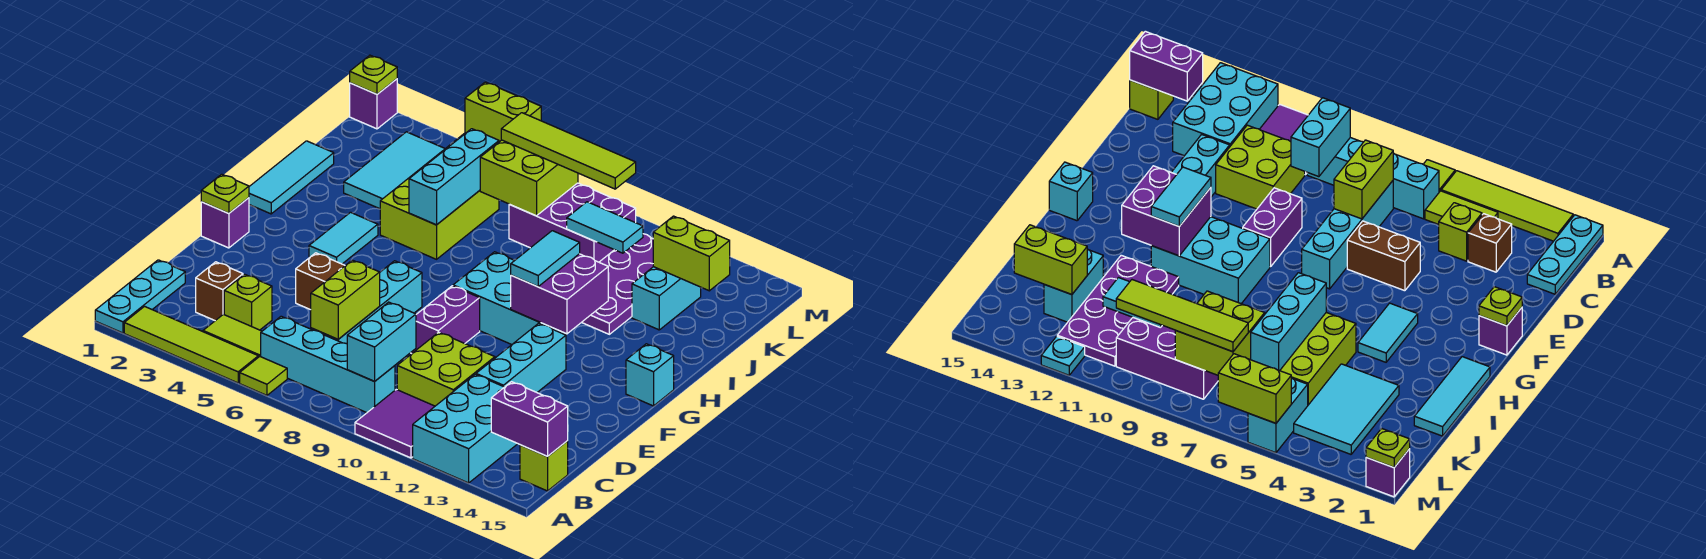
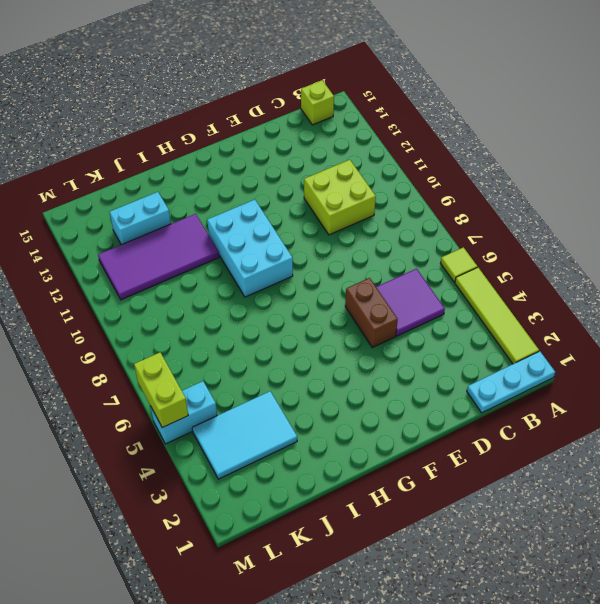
purple tile C5:D6 level 1 -> purple tile A10:B11 level 1
purple tile I11:L12 level 1 -> purple plate I11:L12 level 1
none -> cyan brick A12:C13 level 1
none -> lime tile B4:B5 level 1
none -> cyan brick B6:B9 level 1
none -> brown brick C3 level 1

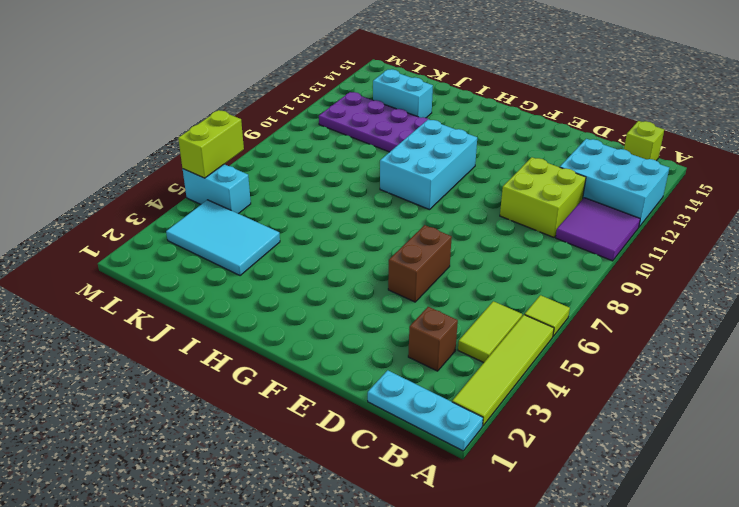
none -> cyan brick B6:B9 level 1
none -> lime brick C4 level 1
none -> cyan brick C7:F7 level 1
none -> cyan brick D12:F12 level 1

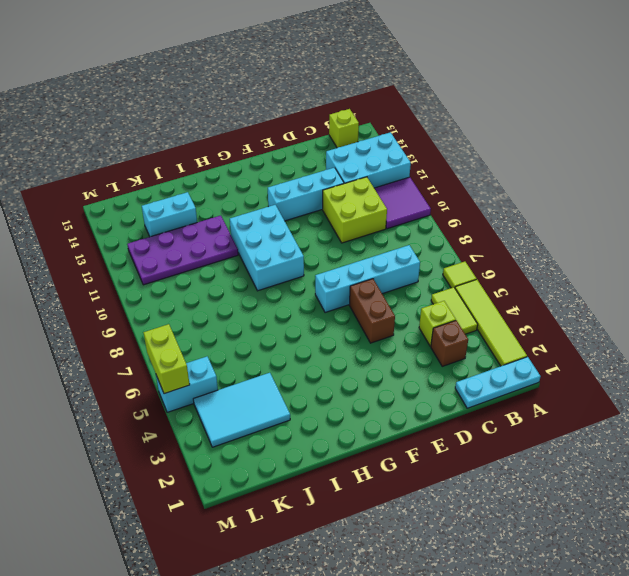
none -> cyan brick B6:B9 level 1
none -> purple brick E9:F9 level 1
none -> purple brick F1 level 1
none -> cyan tile G4:H4 level 1

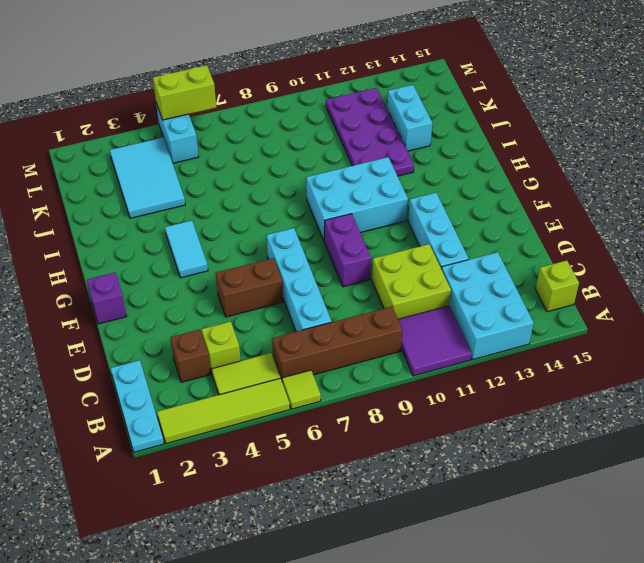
brown brick B6:B9 level 1 -> cyan brick B6:B9 level 1
none -> cyan brick G15 level 1
none -> cyan tile H1:J1 level 1
none -> lime brick I5:K6 level 1
none -> purple brick K8:L10 level 1

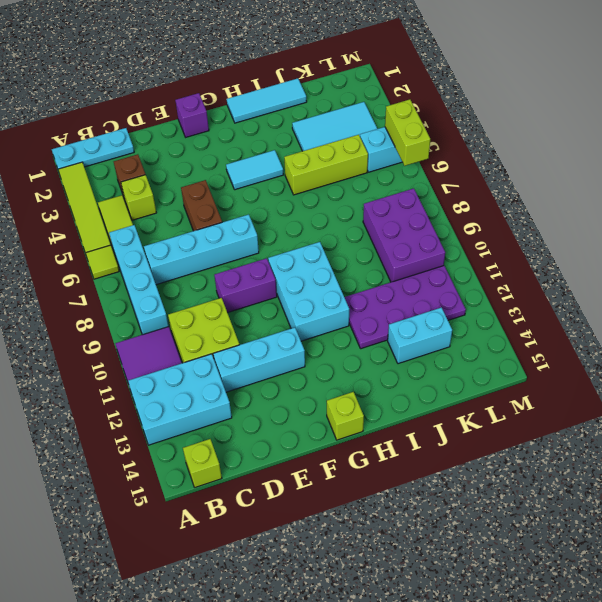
lime brick G15 level 1 -> cyan brick G15 level 1
lime brick I5:K5 level 1 -> lime brick I5:K6 level 1
none -> purple brick M1 level 1
none -> cyan plate M12 level 1
none -> cyan brick B9:C9 level 2
none -> purple brick B14:B15 level 2

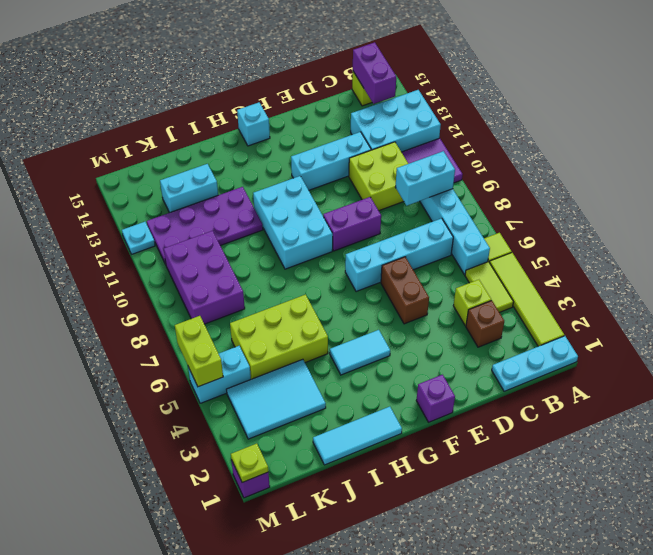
none -> lime brick C7:D7 level 2
none -> lime plate F1 level 2
none -> purple brick G11:H12 level 2
none -> cyan brick I6:K6 level 2

